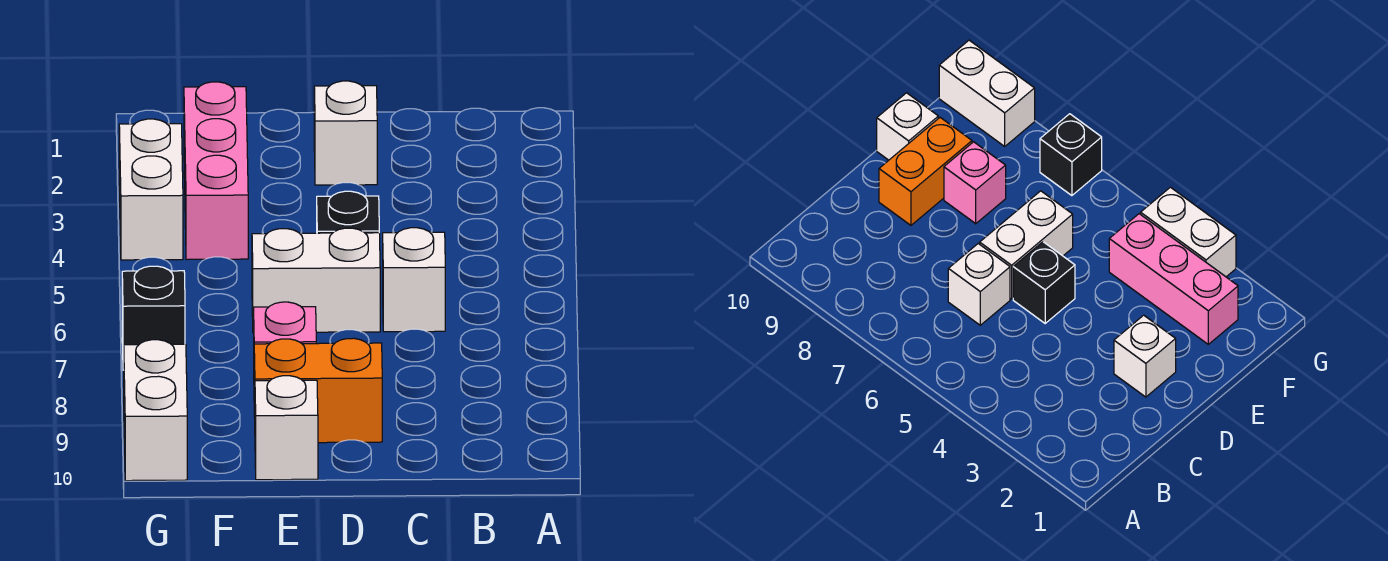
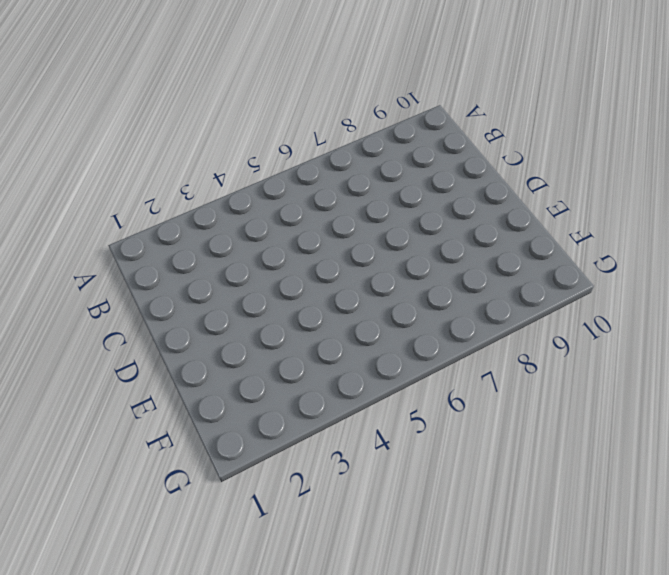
none -> white brick C6 level 1
none -> white brick D2 level 1

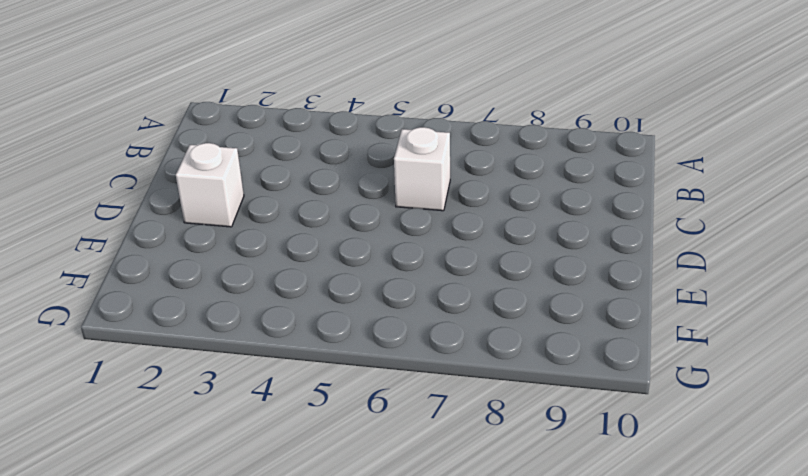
none -> black brick D5 level 1
none -> white brick D6:E6 level 1

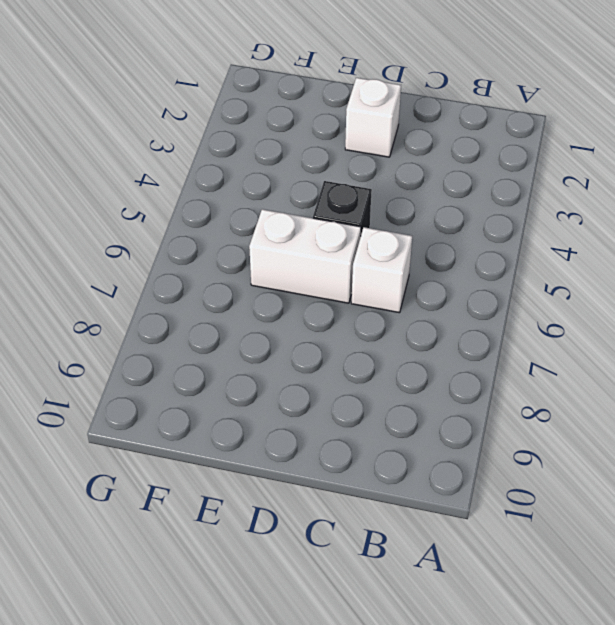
none -> orange brick D9:E9 level 1
none -> pink brick E8 level 1

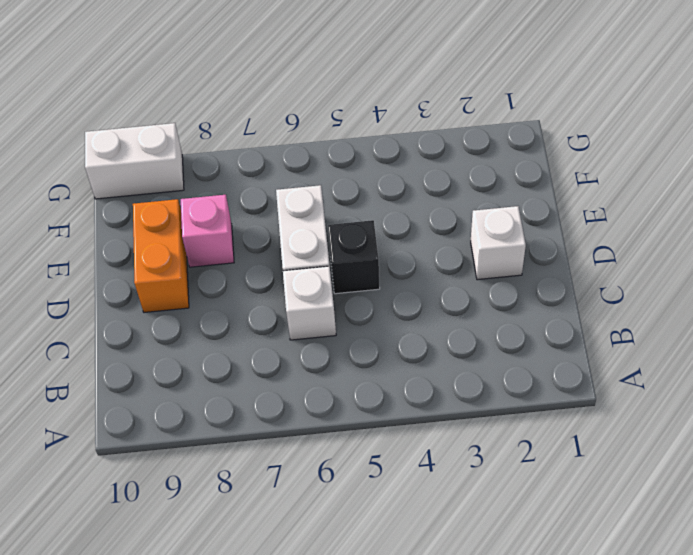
none -> white brick E10 level 1
none -> pink brick F2:F4 level 1

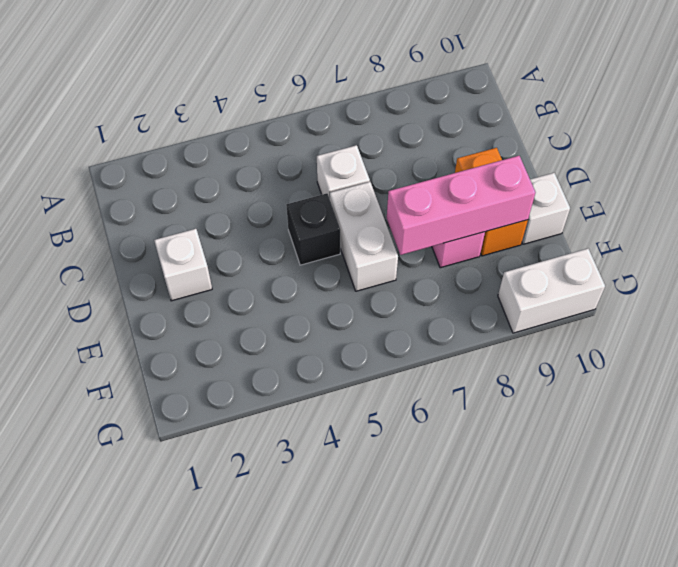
pink brick E7:E9 level 2 -> pink brick F2:F4 level 1
none -> white brick G3:G4 level 1
none -> black brick G7 level 1

